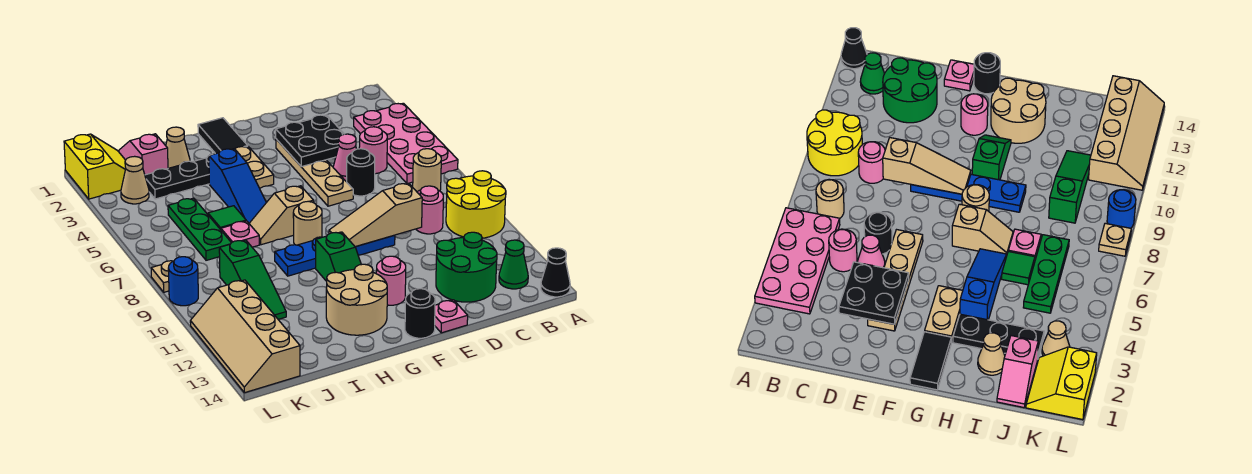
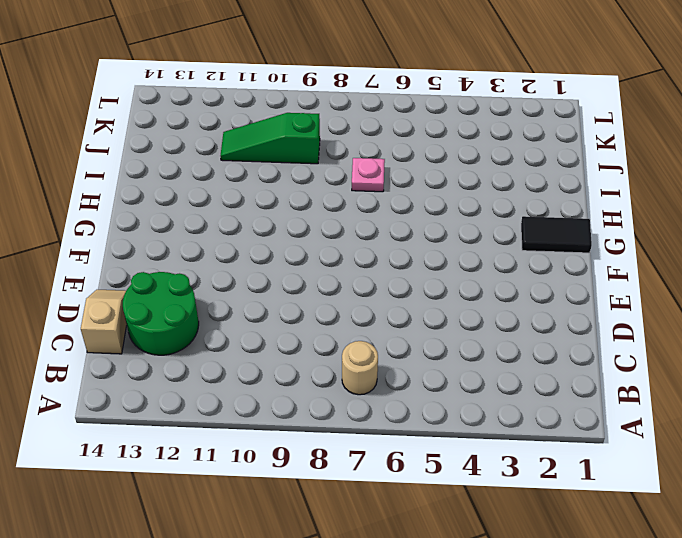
tan slope C14:D14 level 1 top C -> tan slope G7:H7 level 1 top G
none -> pink plate A3:B6 level 1
none -> yellow round brick A9:B10 level 1
none -> black cone A14 level 1
none -> green cone B13 level 1

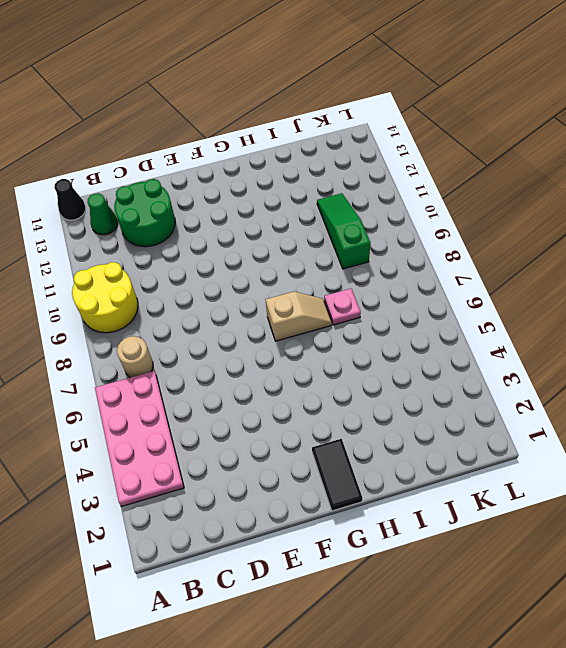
none -> pink round brick C5 level 1
none -> pink round brick C9 level 1
none -> pink cone D5 level 1
none -> black round brick D6 level 1

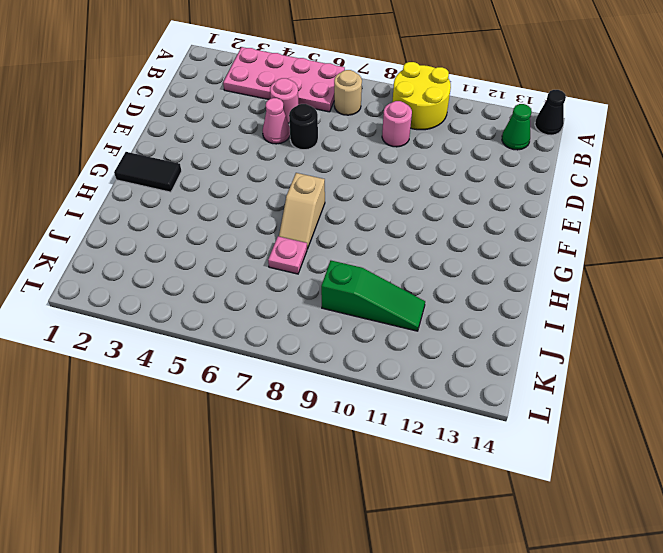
none -> green round brick C12:D13 level 1
none -> tan plate E3:E6 level 1
none -> blue plate E9:H9 level 1
none -> pink plate E14 level 1

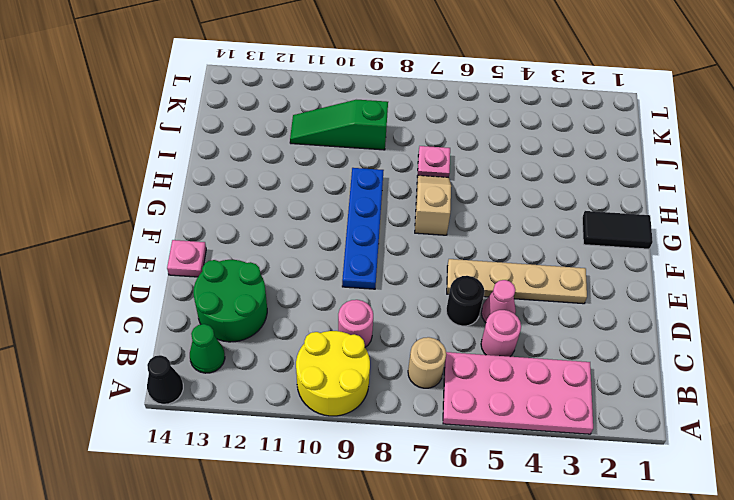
none -> pink round brick F12 level 1
none -> black round brick F14 level 1
none -> tan plate G3:G4 level 1
none -> tan round brick G8 level 1

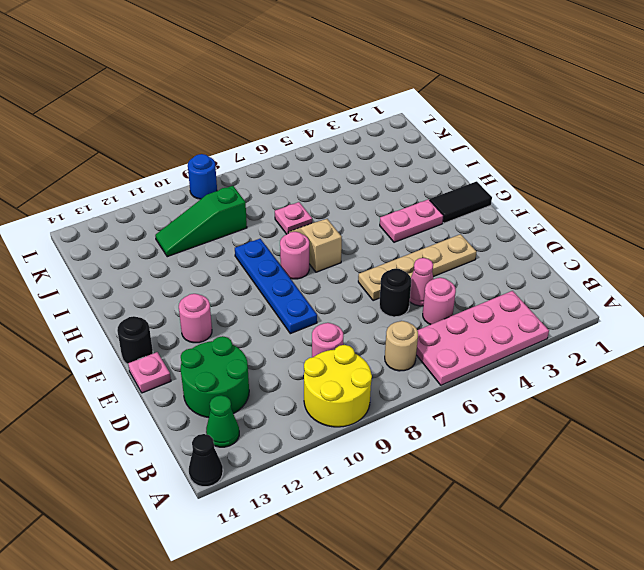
pink plate G3:G4 level 1 -> tan plate G3:G4 level 1
pink round brick G8 level 1 -> tan round brick G8 level 1
none -> green slope G10:G11 level 1 top 10
none -> tan round brick G12:H13 level 1
none -> black plate H3:J3 level 1
none -> blue slope H4:H6 level 1 top 4

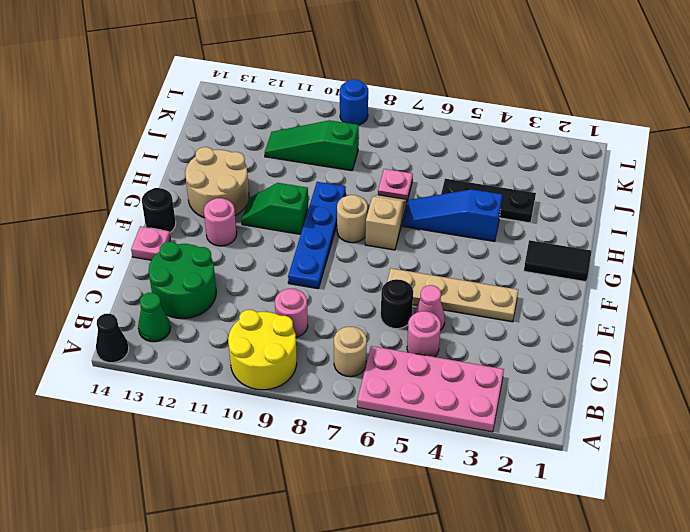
black plate I3:I5 level 1 -> black plate H3:J3 level 1
none -> tan plate G3:G4 level 1
none -> tan cone I2 level 1
none -> green tile I6 level 1
none -> pink slope J1:J2 level 1 top 2

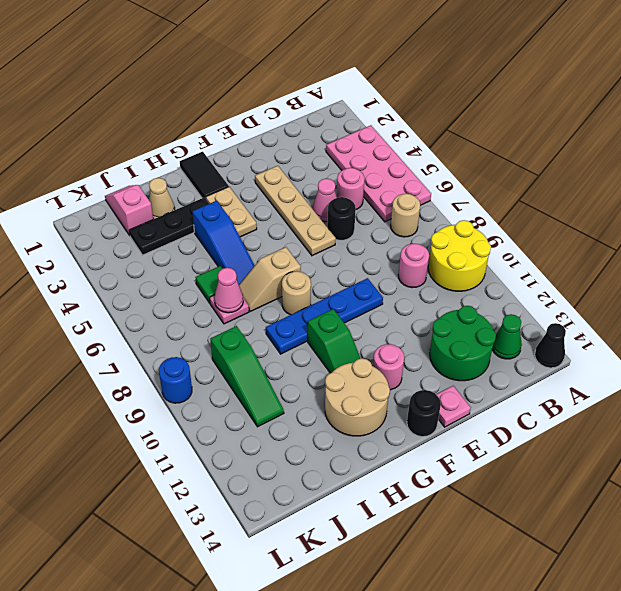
pink cone I7 level 2 -> none
none -> green plate J5:J7 level 1
none -> yellow slope K1:L2 level 1 top L
none -> tan cone K3 level 1
none -> tan slope K11:L14 level 1 top K

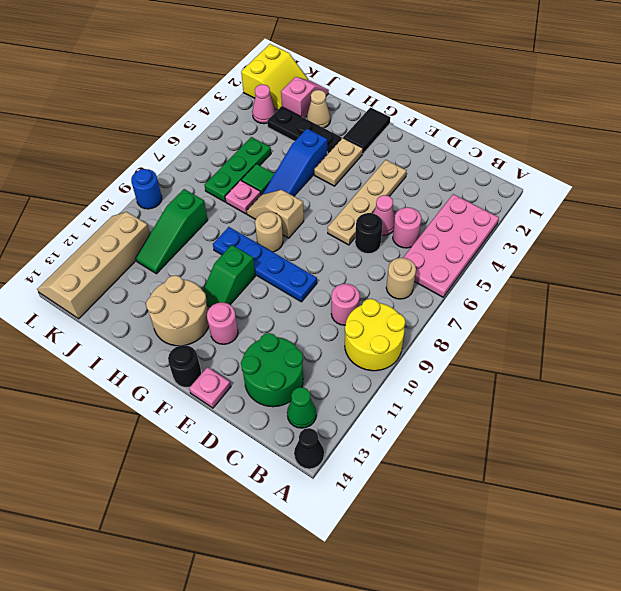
pink cone K3 level 1 -> tan cone K3 level 1
none -> tan plate L8 level 1
none -> black plate D3:E4 level 2
none -> tan slope D9:F9 level 2 top D

